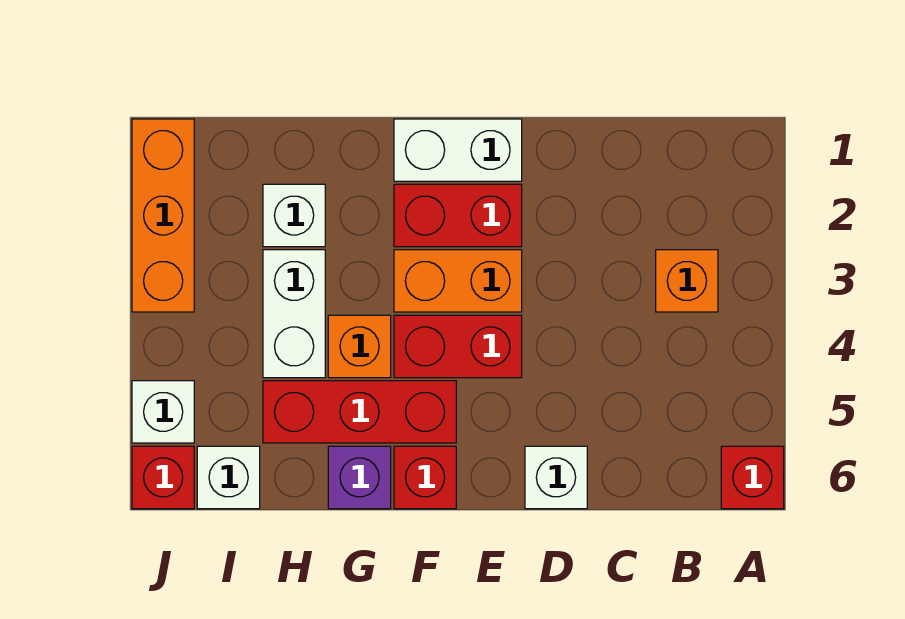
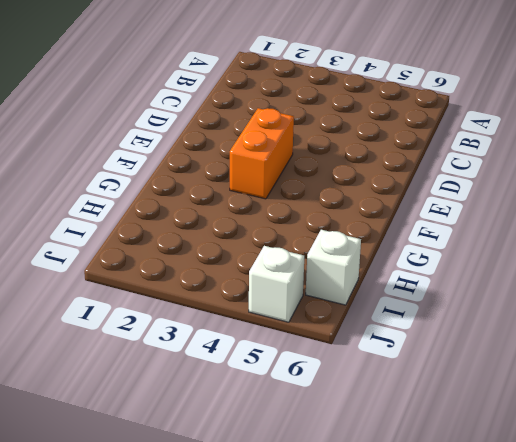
none -> red brick A6 level 1
none -> orange brick B3 level 1
none -> white brick D6 level 1

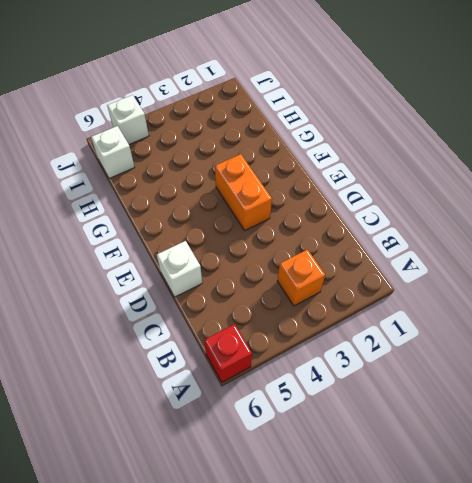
none -> white brick E1:F1 level 1
none -> red brick E2:F2 level 1
none -> red brick E4:F4 level 1

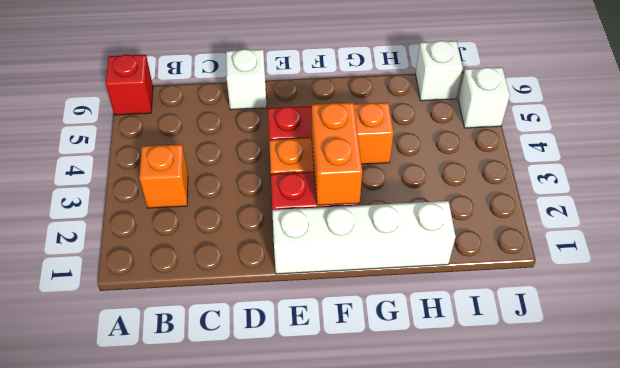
white brick E1:H1 level 1 -> white brick E1:F1 level 1
orange brick F2:F3 level 2 -> none
none -> red brick F5:H5 level 1
none -> red brick F6 level 1
none -> purple brick G6 level 1

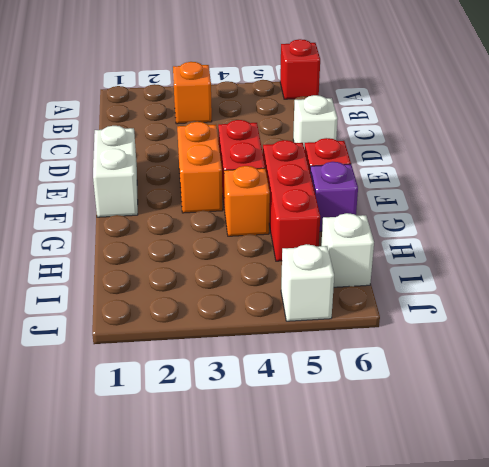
none -> red brick E2:F2 level 1
none -> white brick H2 level 1
none -> white brick H3:H4 level 1

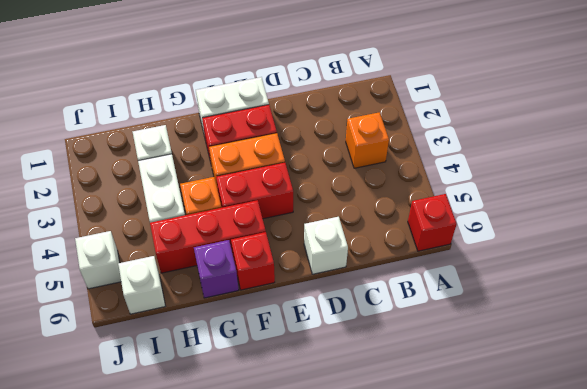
none -> orange brick J1:J3 level 1
none -> red brick J6 level 1

